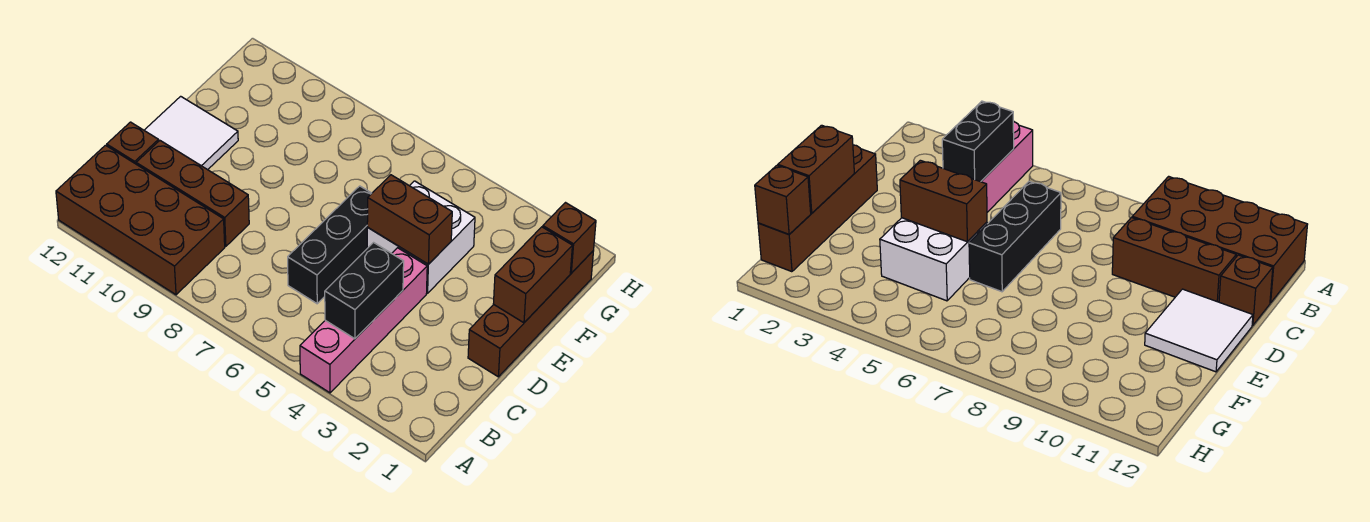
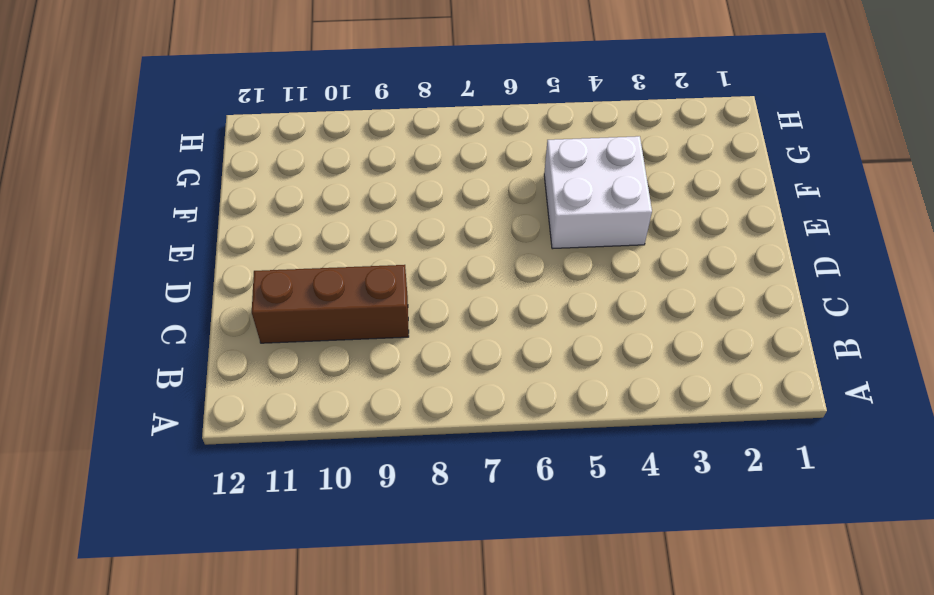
none -> pink brick A4:D4 level 1
none -> brown brick A9:B12 level 1
none -> black brick C6:E6 level 1

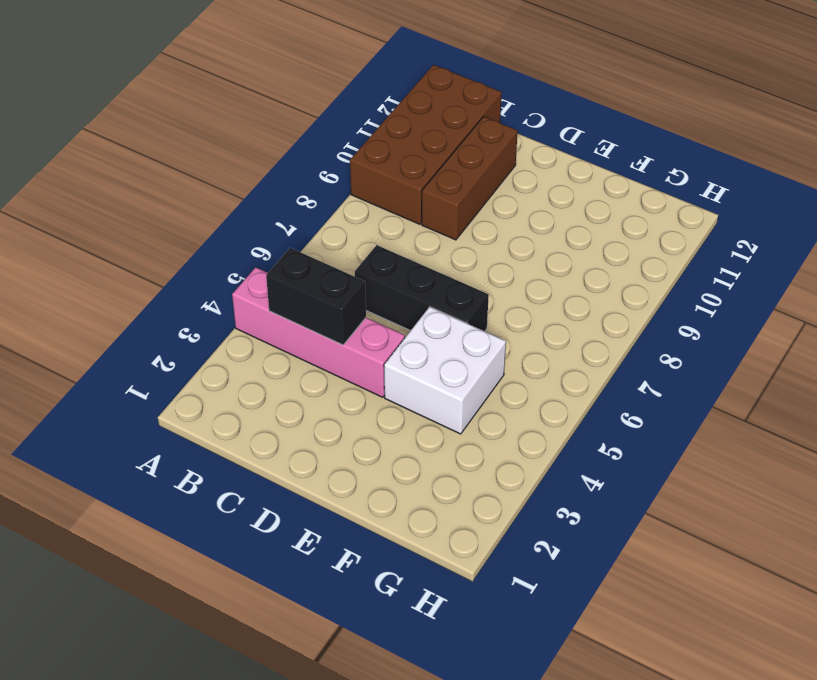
none -> brown brick C12 level 1
none -> brown brick D1:G1 level 1
none -> white tile D11:E12 level 1

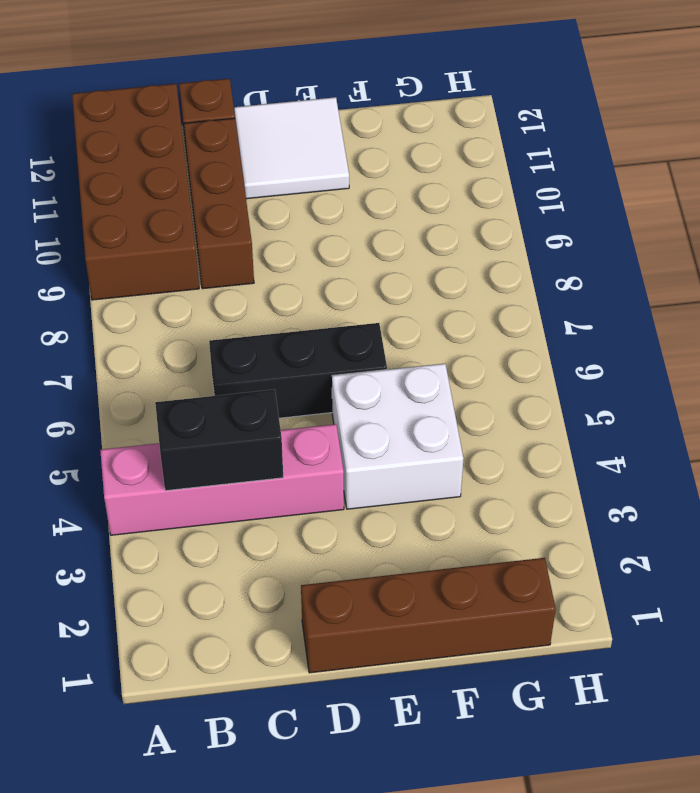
none -> brown brick E1:F1 level 2
none -> brown brick E4:E5 level 2
none -> brown brick G1 level 2

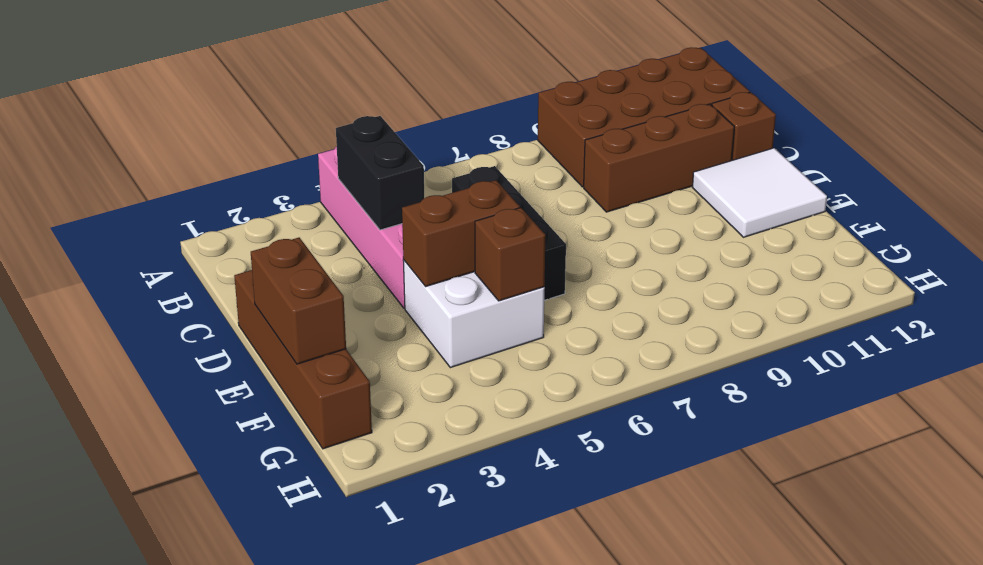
brown brick F5 level 2 -> brown brick G1 level 2

